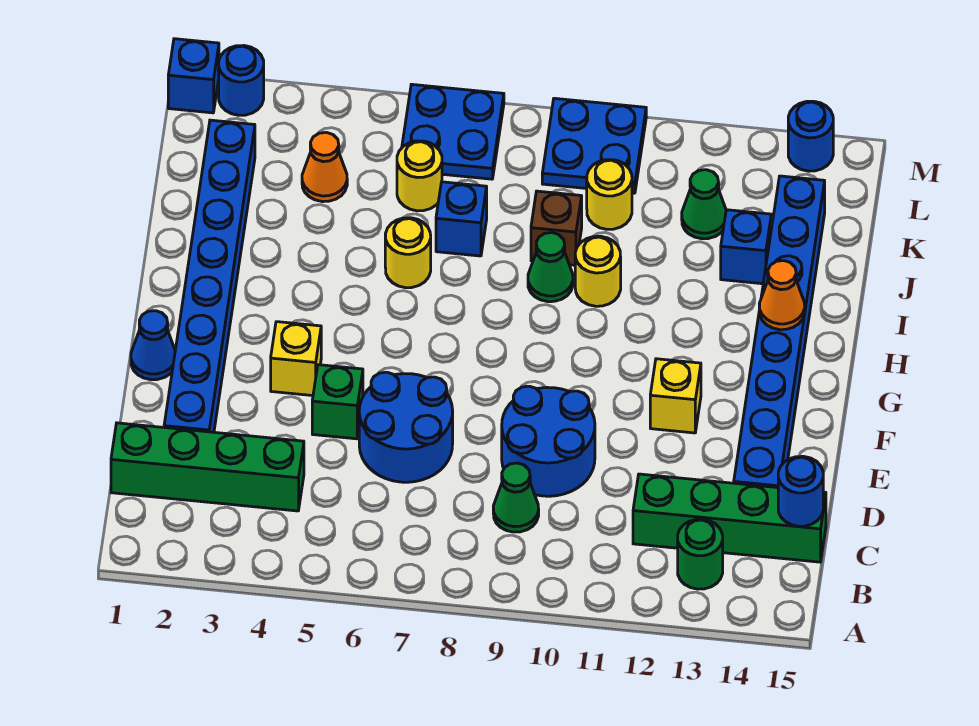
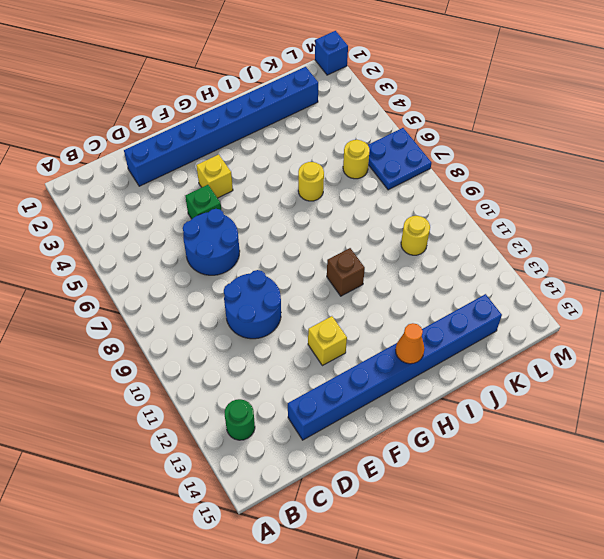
brown brick H10 level 1 -> brown brick J9 level 1
none -> green brick C1:C4 level 1
none -> green cone C9 level 1
none -> green brick C12:C15 level 1

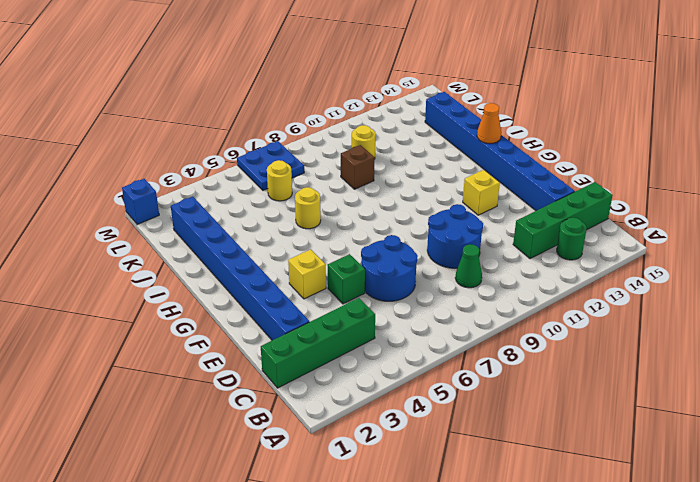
none -> blue cone F1 level 1
none -> green cone I9 level 1
none -> yellow round brick I10 level 1

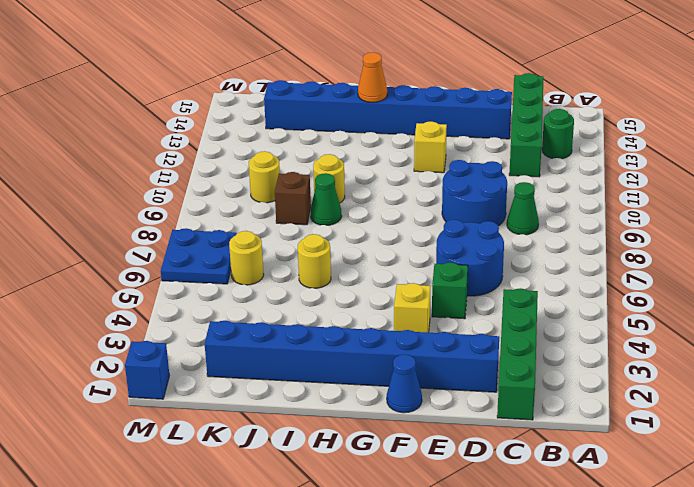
none -> blue brick J7 level 1
none -> blue brick J13 level 1
none -> orange cone K4 level 1

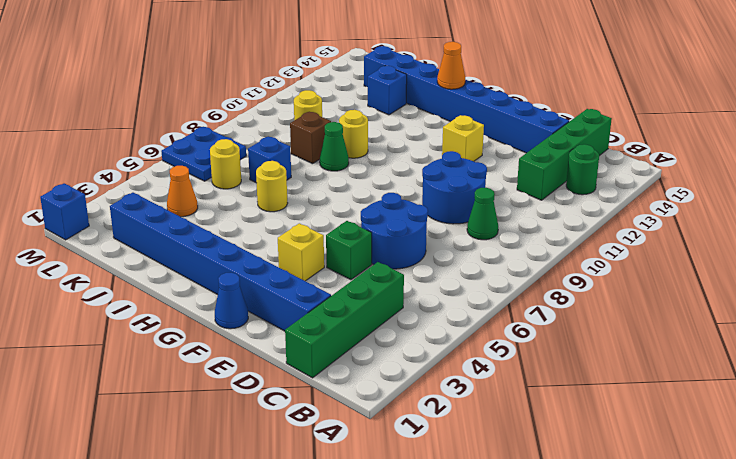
none -> green cone K12 level 1
none -> blue plate L9:M10 level 1
none -> blue round brick M2 level 1

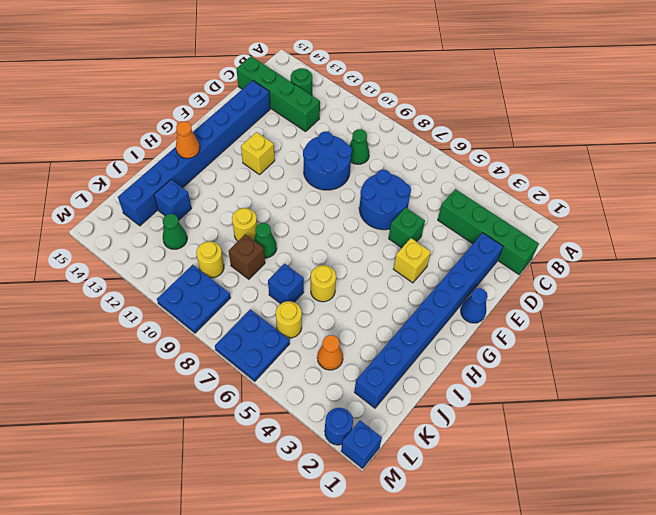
none -> blue round brick M14 level 1
none -> blue round brick C15 level 2

